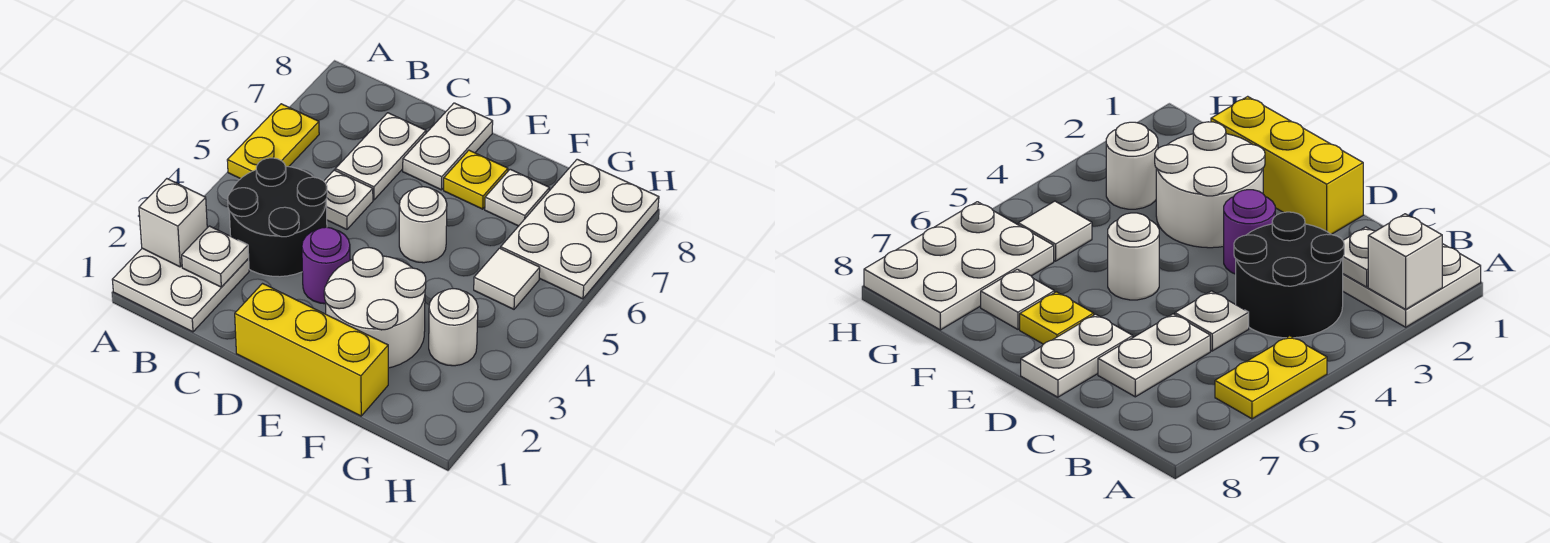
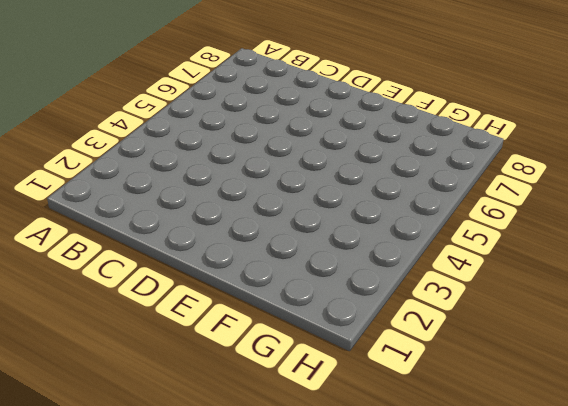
none -> white plate A1:B2 level 1
none -> yellow plate A5:A6 level 1
none -> black round brick B3:C4 level 1

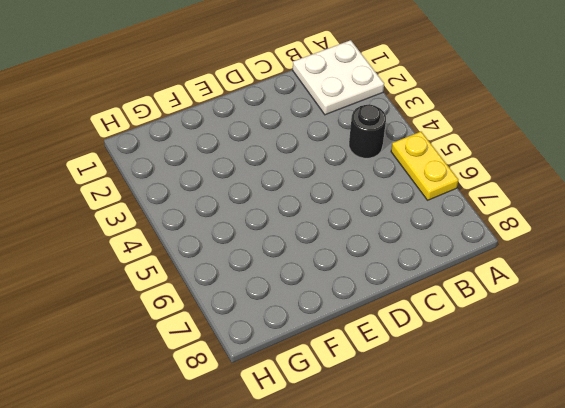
black round brick B4 level 1 -> black round brick B3:C4 level 1
none -> white plate C5 level 1
none -> white plate C6:C7 level 1
none -> yellow brick D1:F1 level 1

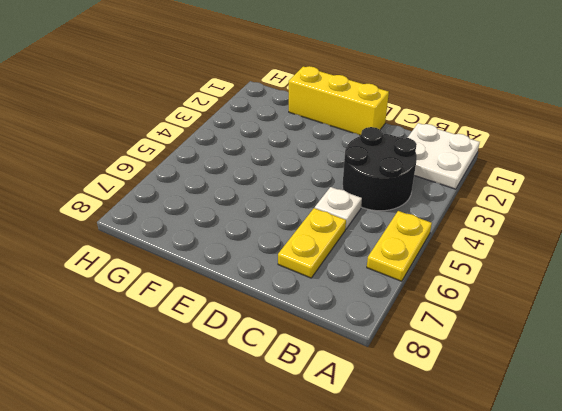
yellow plate C6:C7 level 1 -> white plate C6:C7 level 1
none -> purple round brick D3 level 1
none -> white plate D7:D8 level 1
none -> white round brick E2:F3 level 1

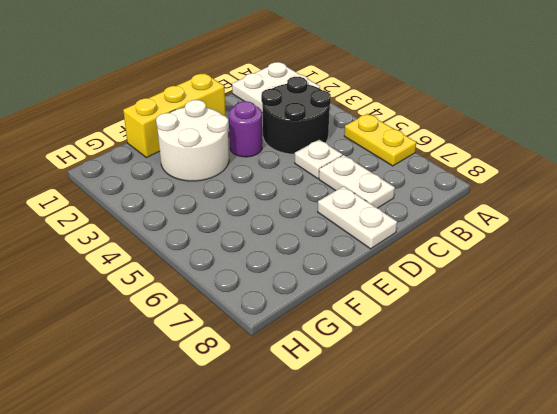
none -> white round brick E5 level 1
none -> yellow plate E7 level 1
none -> white plate F7 level 1

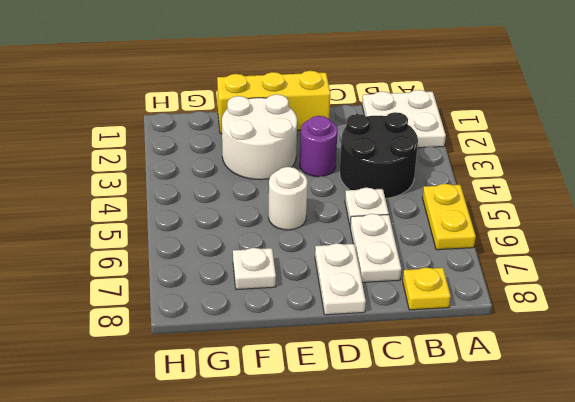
yellow plate B8 level 1 -> yellow plate E7 level 1
none -> white round brick G3 level 1
none -> white tile G5 level 1
none -> white plate G6:H8 level 1

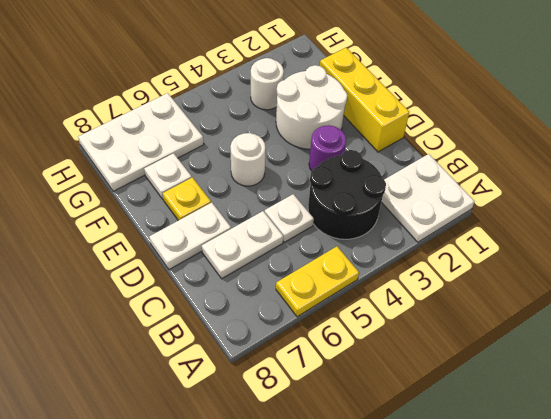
none -> white tile G5 level 1
none -> white brick A2 level 2
none -> white plate B2 level 2

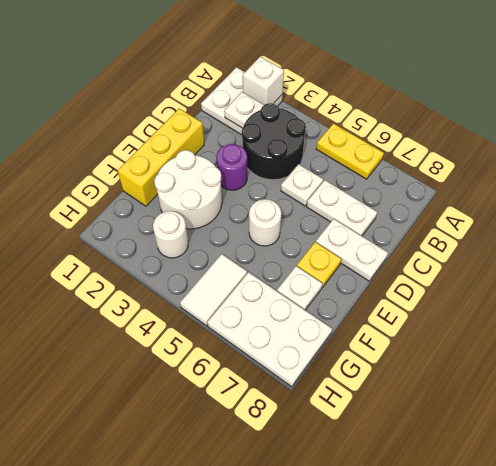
white tile G5:H5 level 1 -> white tile G5 level 1

